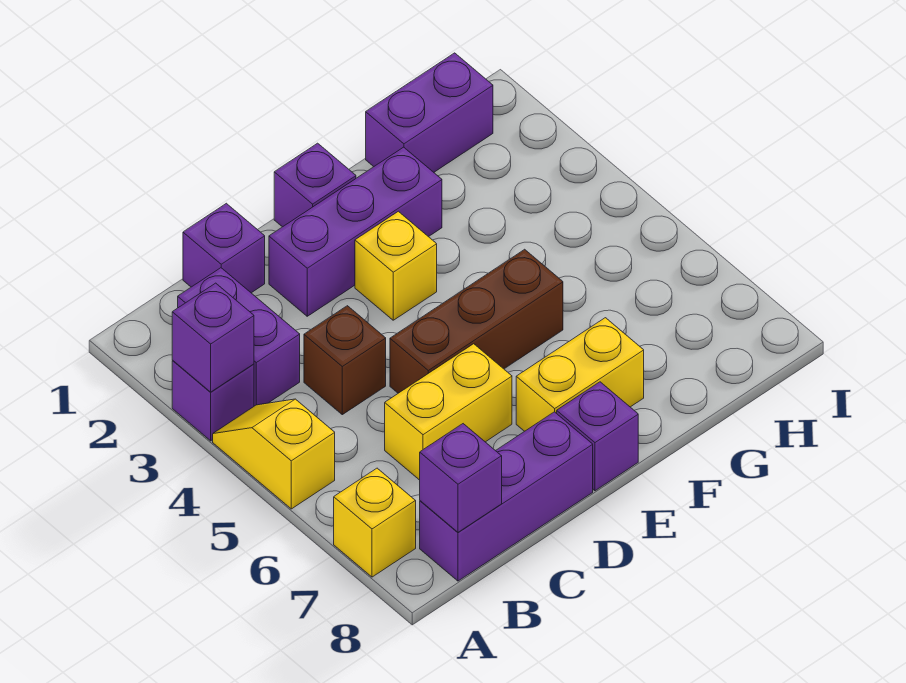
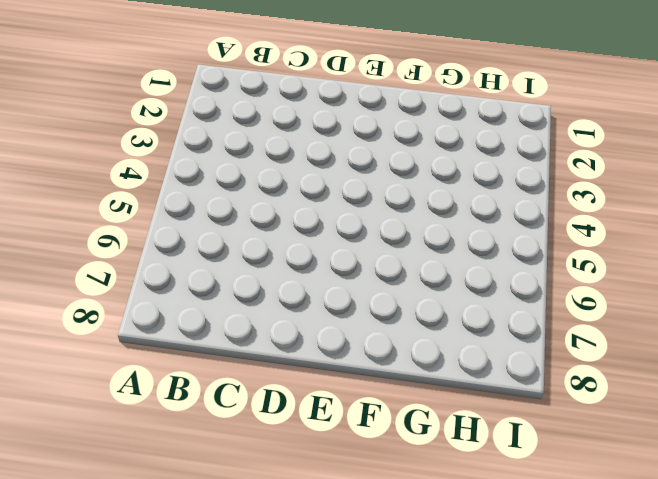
none -> purple brick A3 level 1
none -> yellow slope A4:A5 level 1 top 5
none -> yellow brick A7 level 1

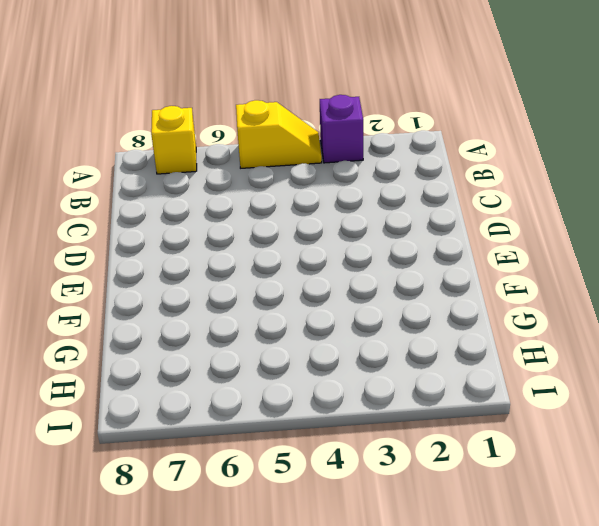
none -> purple brick B2:B3 level 1
none -> purple brick B8:D8 level 1
none -> purple brick C1 level 1

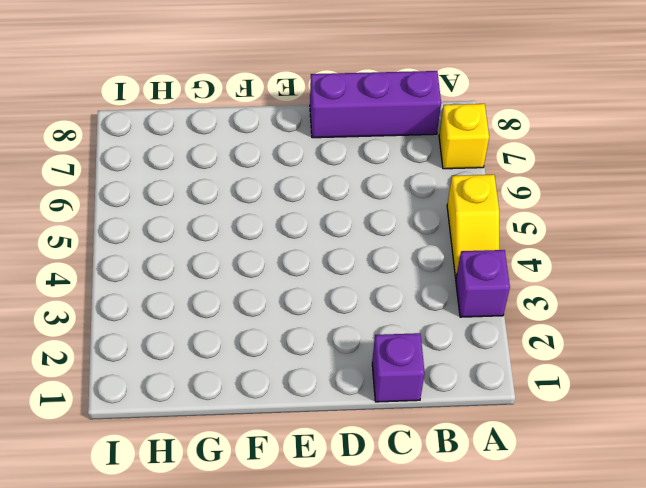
none -> purple brick B2:B3 level 1
none -> brown brick C4 level 1
none -> yellow brick C6:D6 level 1

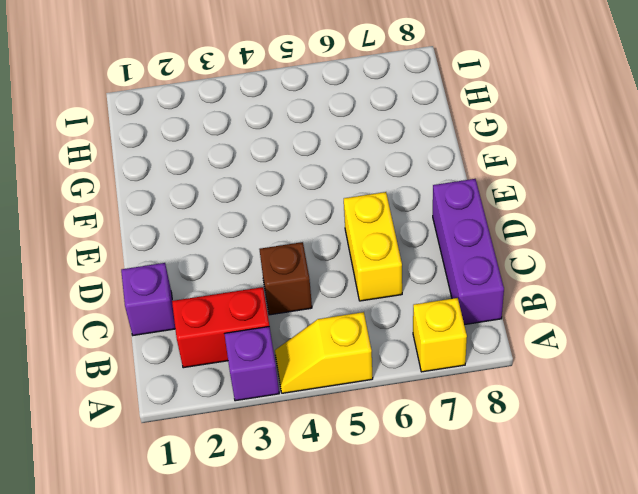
red brick B2:B3 level 1 -> purple brick B2:B3 level 1
none -> purple brick D2:F2 level 1
none -> brown brick D5:F5 level 1
none -> purple brick E1 level 1

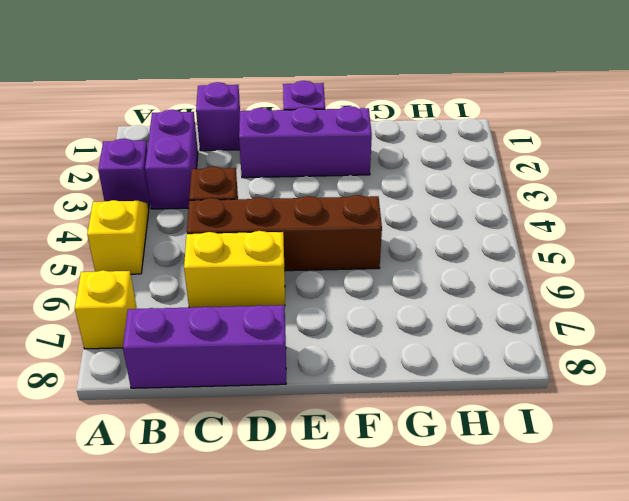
brown brick C5:F5 level 1 -> brown brick D5:F5 level 1
none -> yellow brick E3 level 1
none -> yellow brick E7:F7 level 1
none -> purple brick E8 level 1

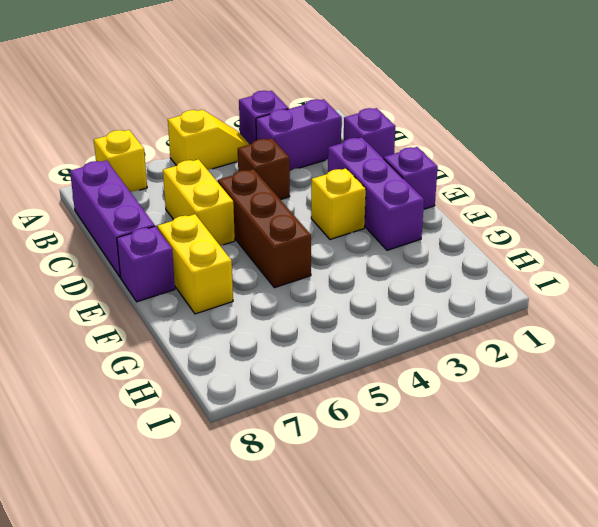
none -> purple brick G1:H1 level 1
none -> purple brick A3 level 2
none -> purple brick B8 level 2

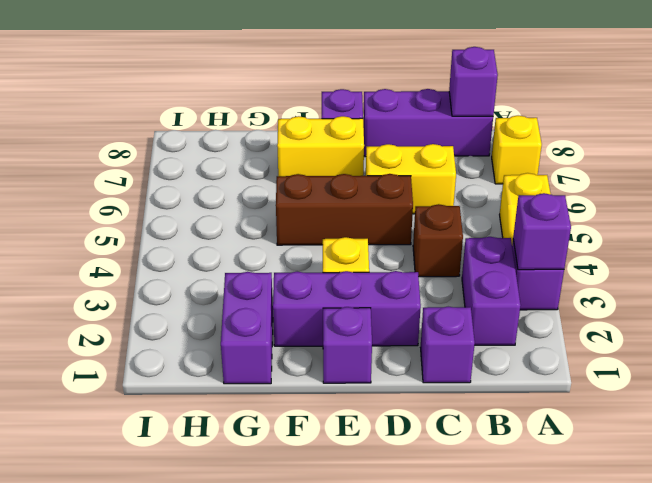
purple brick G1:G2 level 1 -> purple brick G1:H1 level 1

